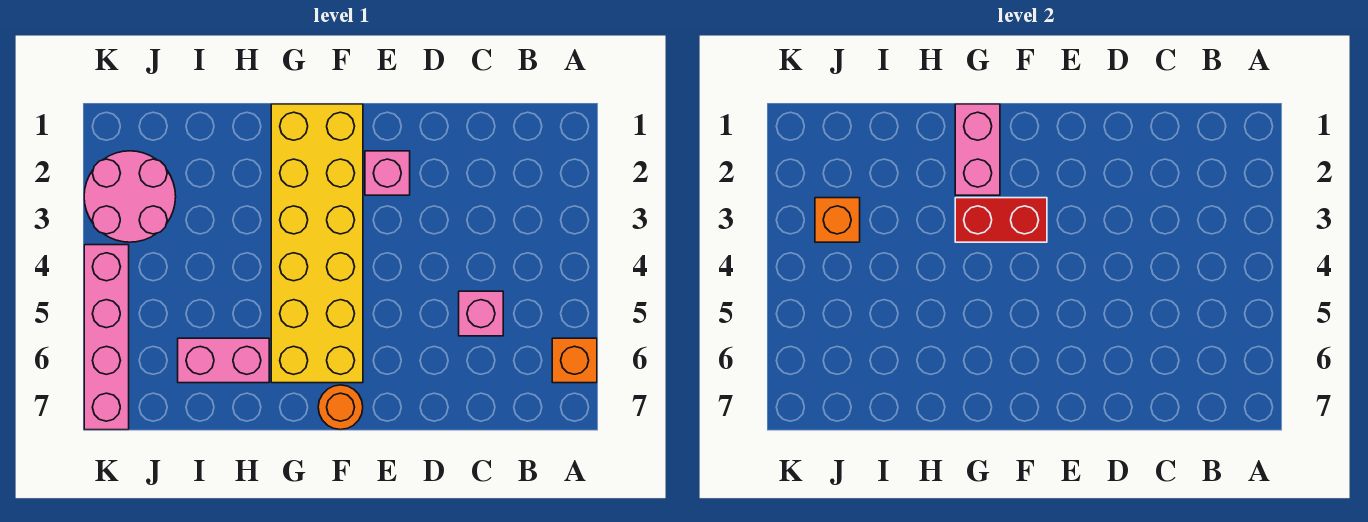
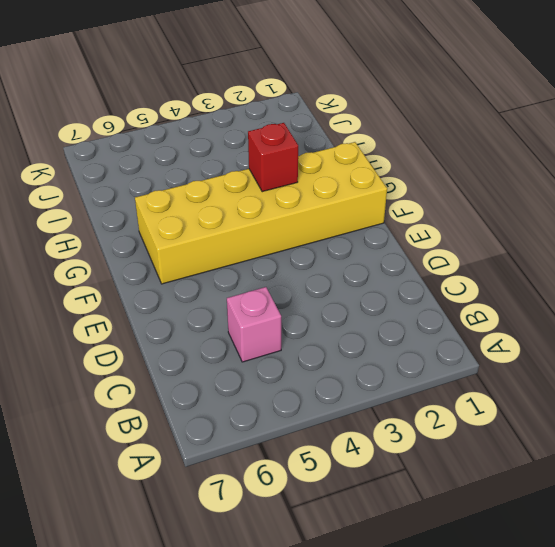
red brick G3 level 2 -> red brick F3:G3 level 2
none -> orange brick A6 level 1
none -> pink brick E2 level 1

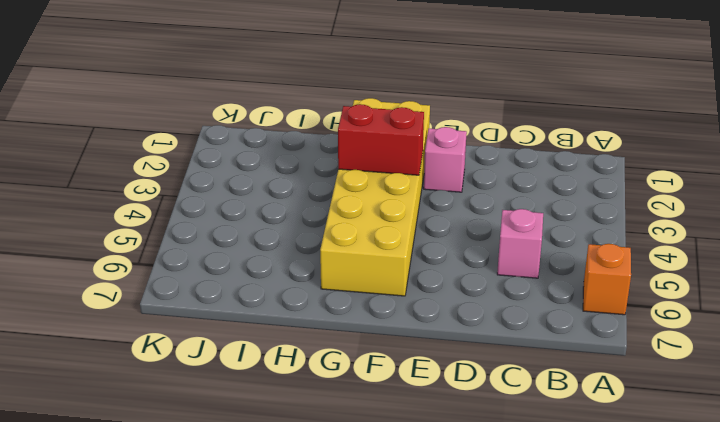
none -> orange round brick F7 level 1
none -> pink brick H6:I6 level 1

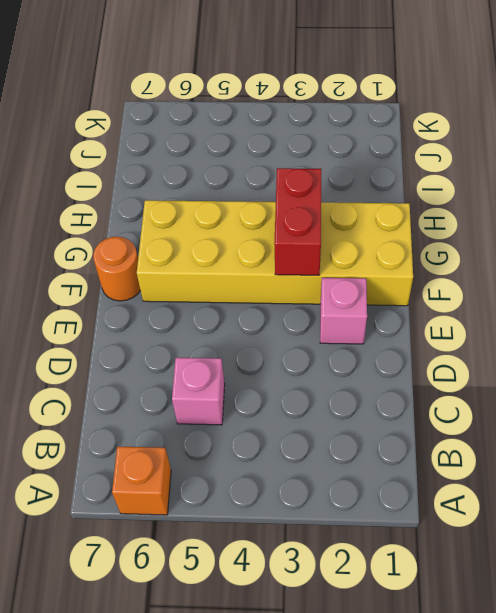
none -> pink brick H6:I6 level 1
none -> pink round brick J2:K3 level 1

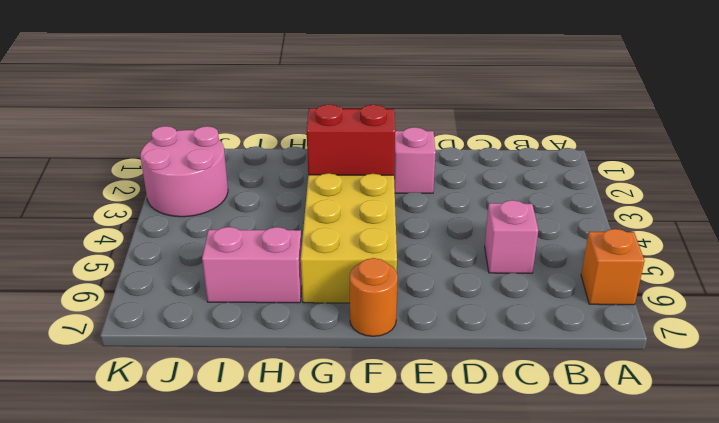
none -> pink brick K4:K7 level 1
none -> pink brick G1:G2 level 2

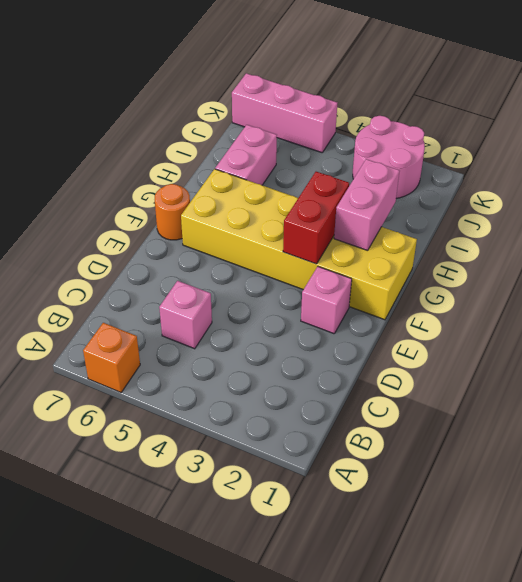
pink brick G2:H2 level 2 -> pink brick G1:G2 level 2
pink brick K5:K7 level 1 -> pink brick K4:K7 level 1
none -> orange brick J3 level 2

